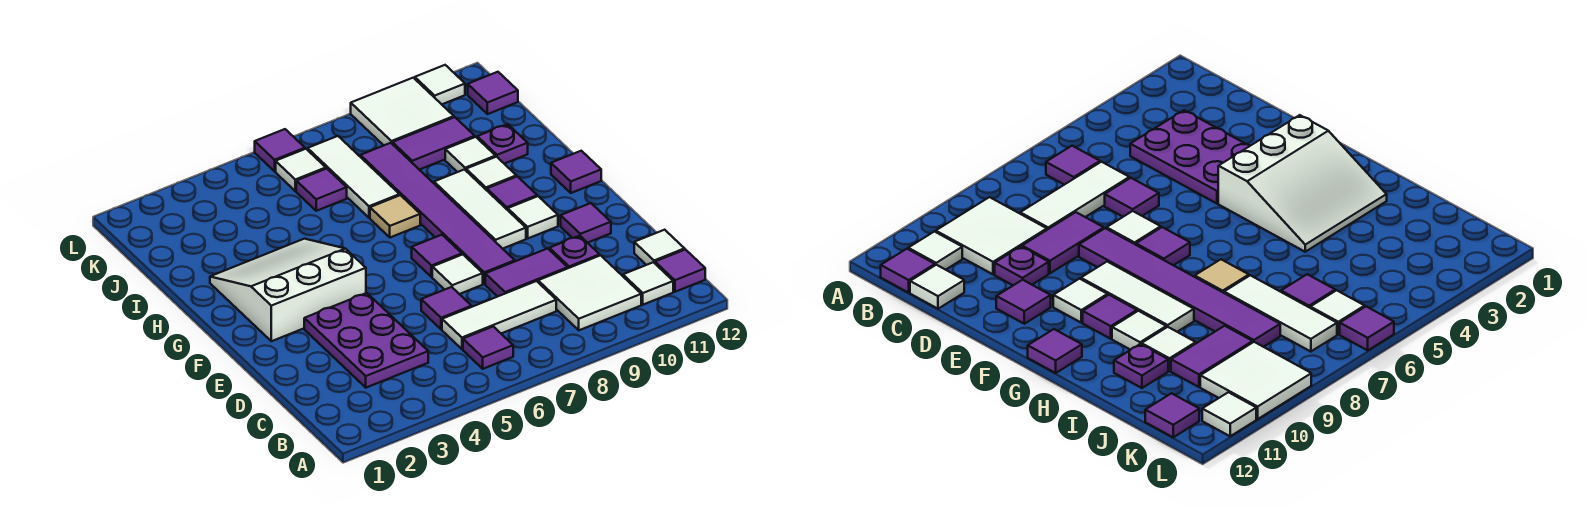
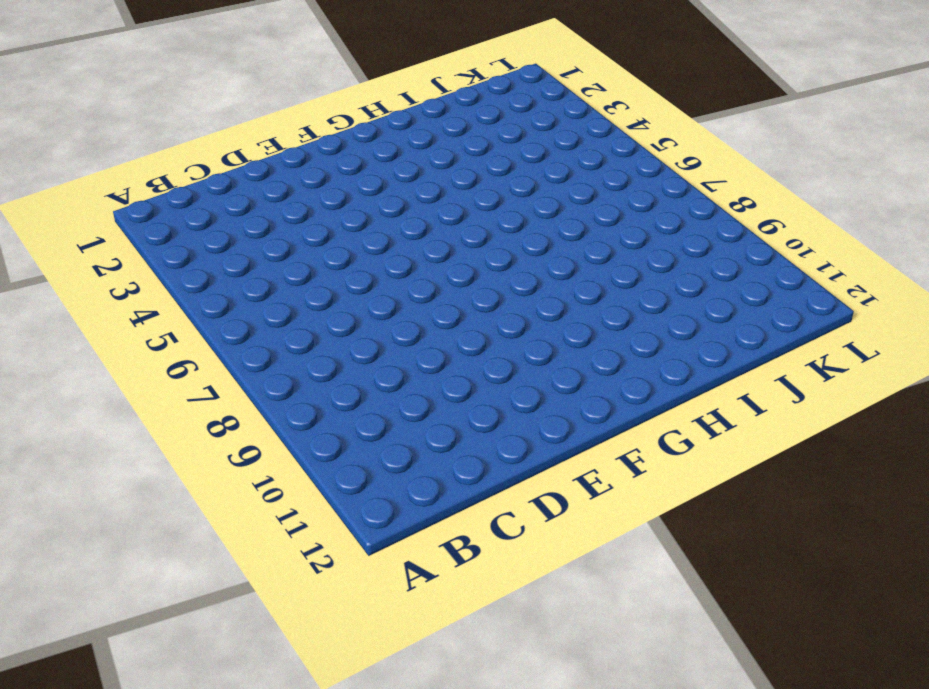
none -> purple tile B6 level 1
none -> white tile B9:C10 level 1
none -> white tile B11 level 1
none -> purple tile B12 level 1

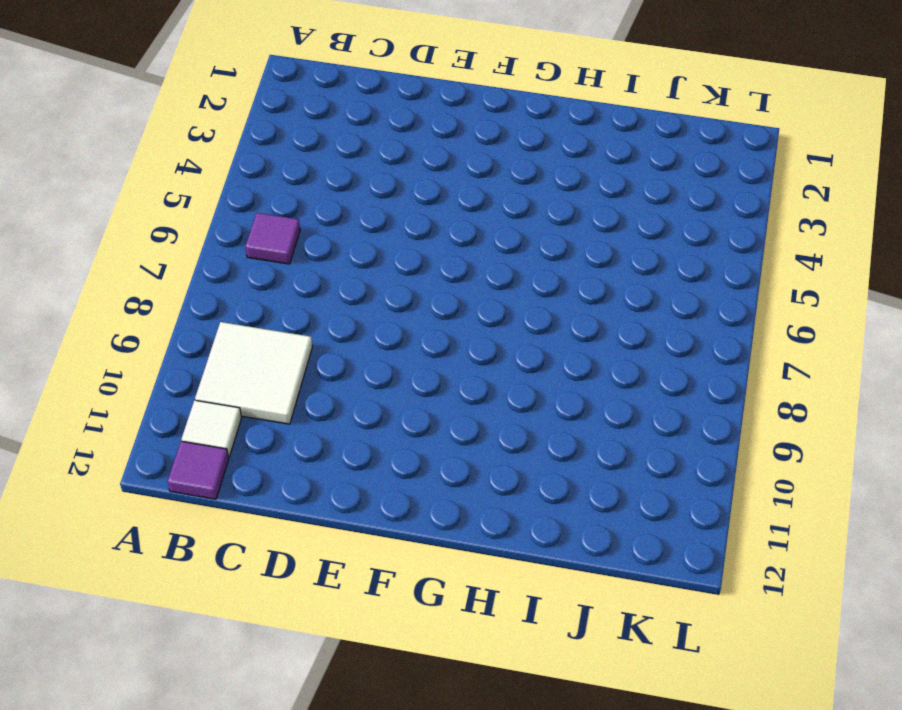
none -> purple plate C3:E4 level 1
none -> white tile C6:C8 level 1
none -> white tile C12 level 1
none -> purple tile D6 level 1

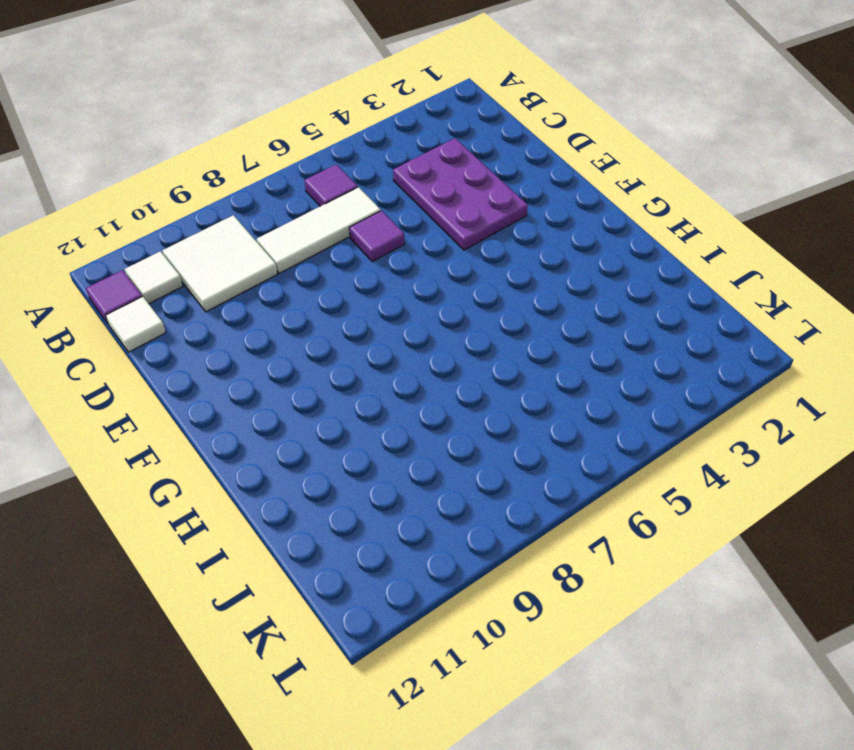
none -> purple tile D8:D9 level 1
none -> purple plate D10 level 1
none -> white tile E7 level 1
none -> purple tile E8:J8 level 1

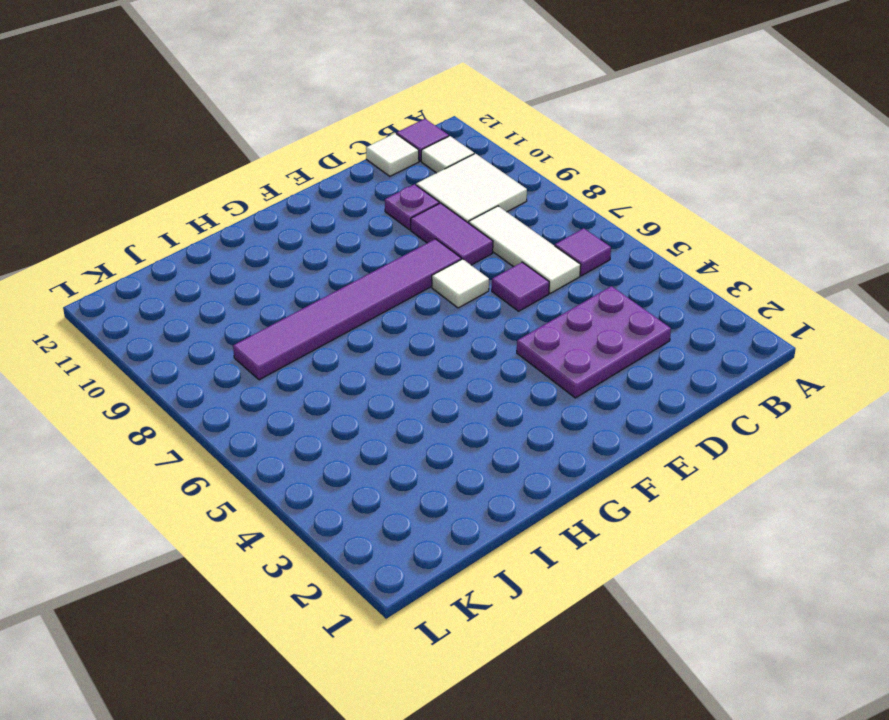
none -> purple tile E11 level 1
none -> white slope F2:H4 level 1 top F
none -> purple tile F7 level 1
none -> white tile F9:H9 level 1

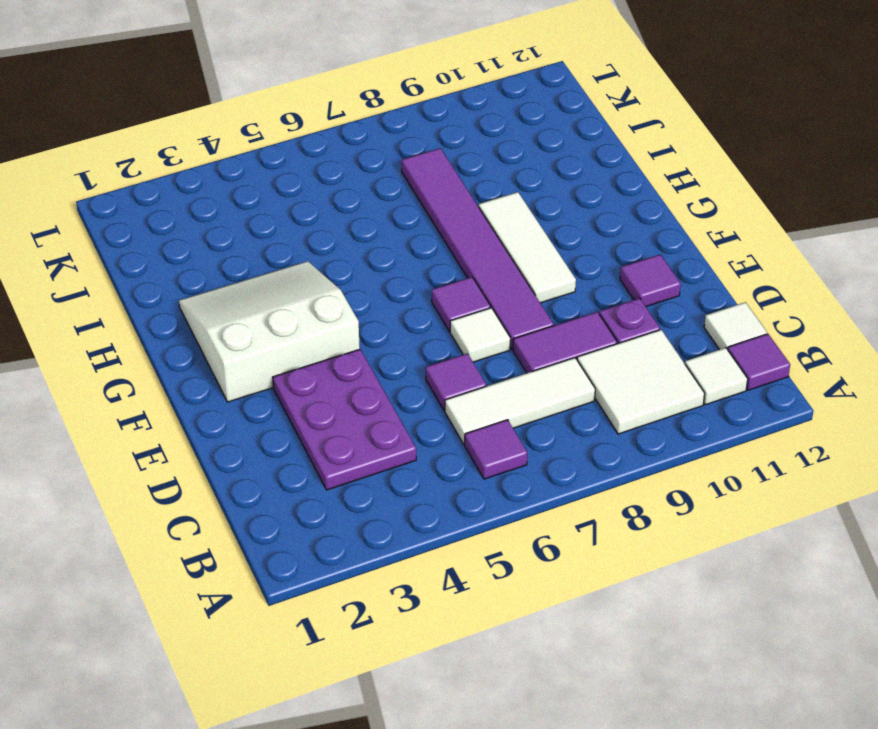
none -> white tile F10 level 1
none -> purple tile G10 level 1
none -> purple tile G12 level 1
none -> tan tile H7 level 1

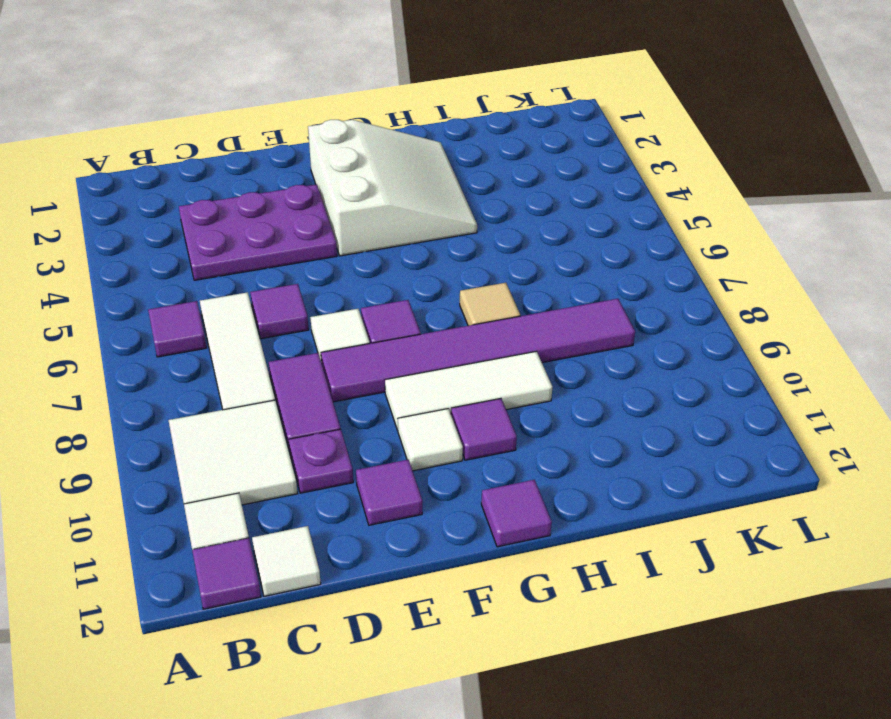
none -> white tile H10 level 1
none -> white tile I7:K7 level 1
none -> white tile I10 level 1
none -> purple plate I11 level 1

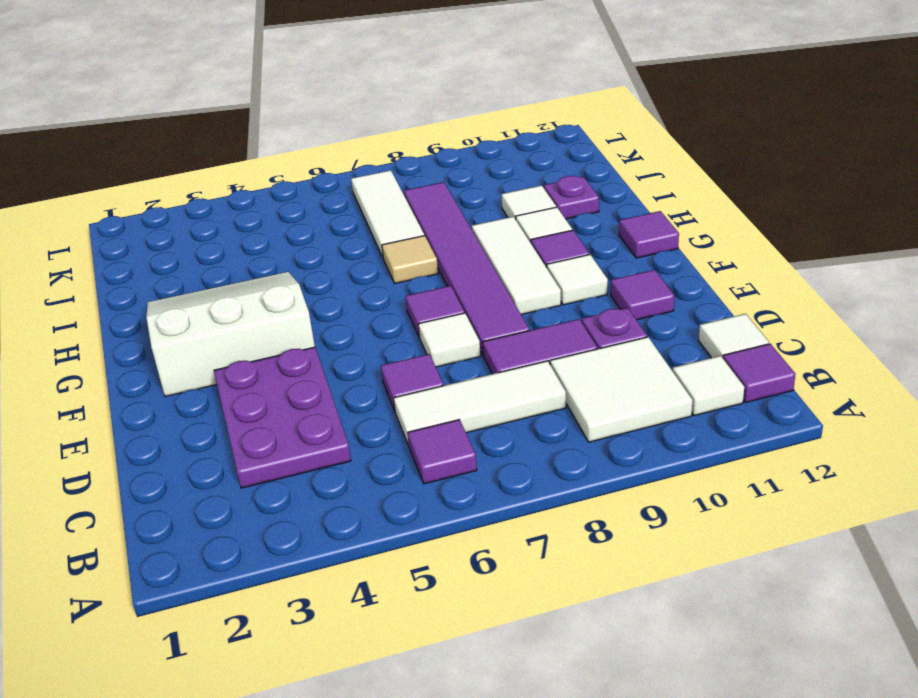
none -> purple tile J6 level 1
none -> purple tile J9:J10 level 1
none -> white tile K6 level 1
none -> white tile K9:L10 level 1

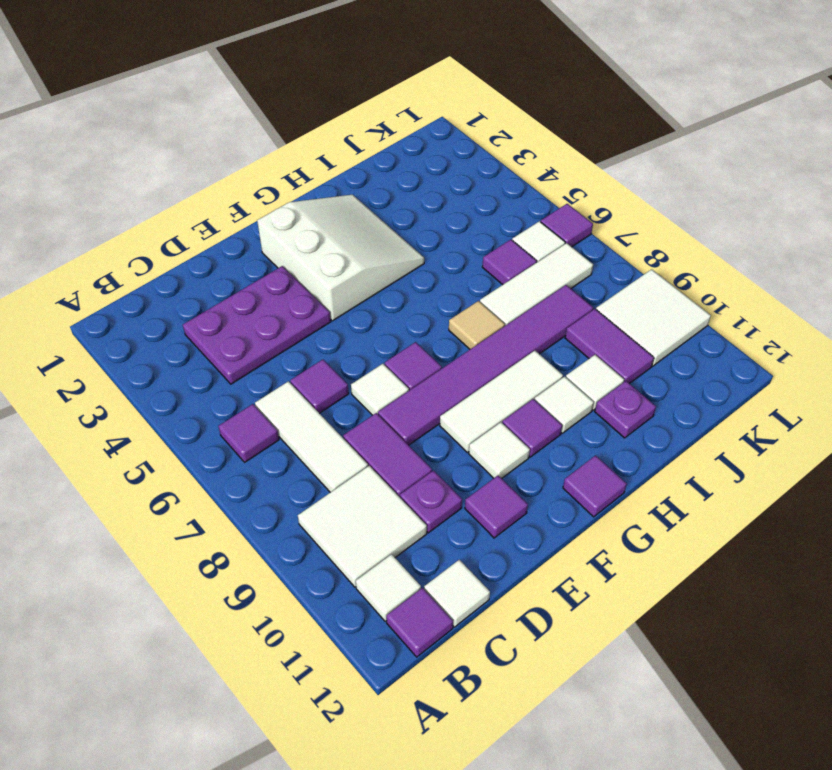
none -> purple tile K12 level 1
none -> white tile L11 level 1

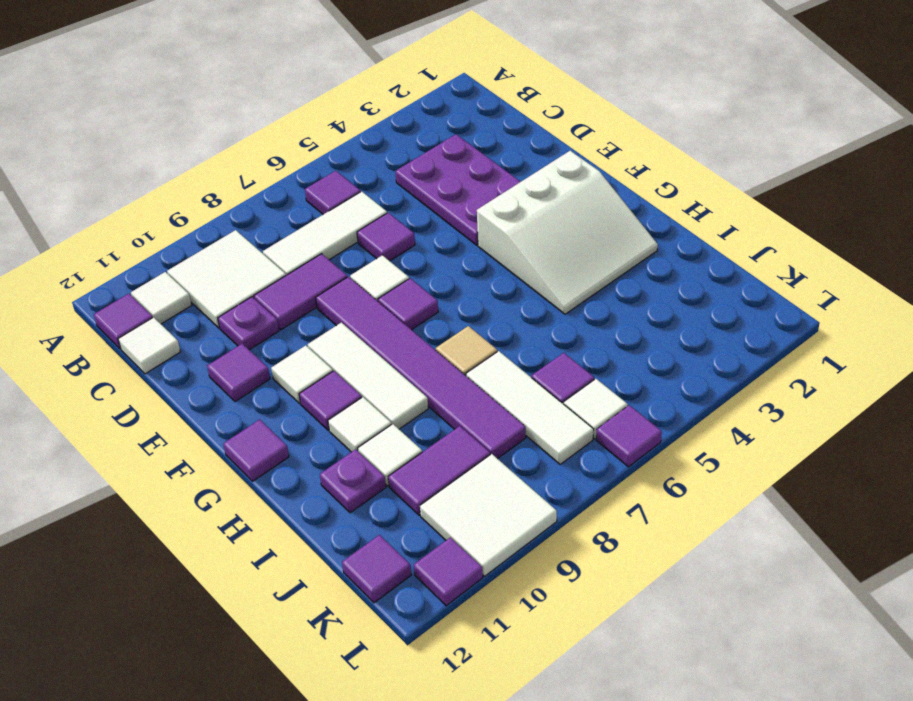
purple tile L11 level 1 -> white tile L11 level 1

